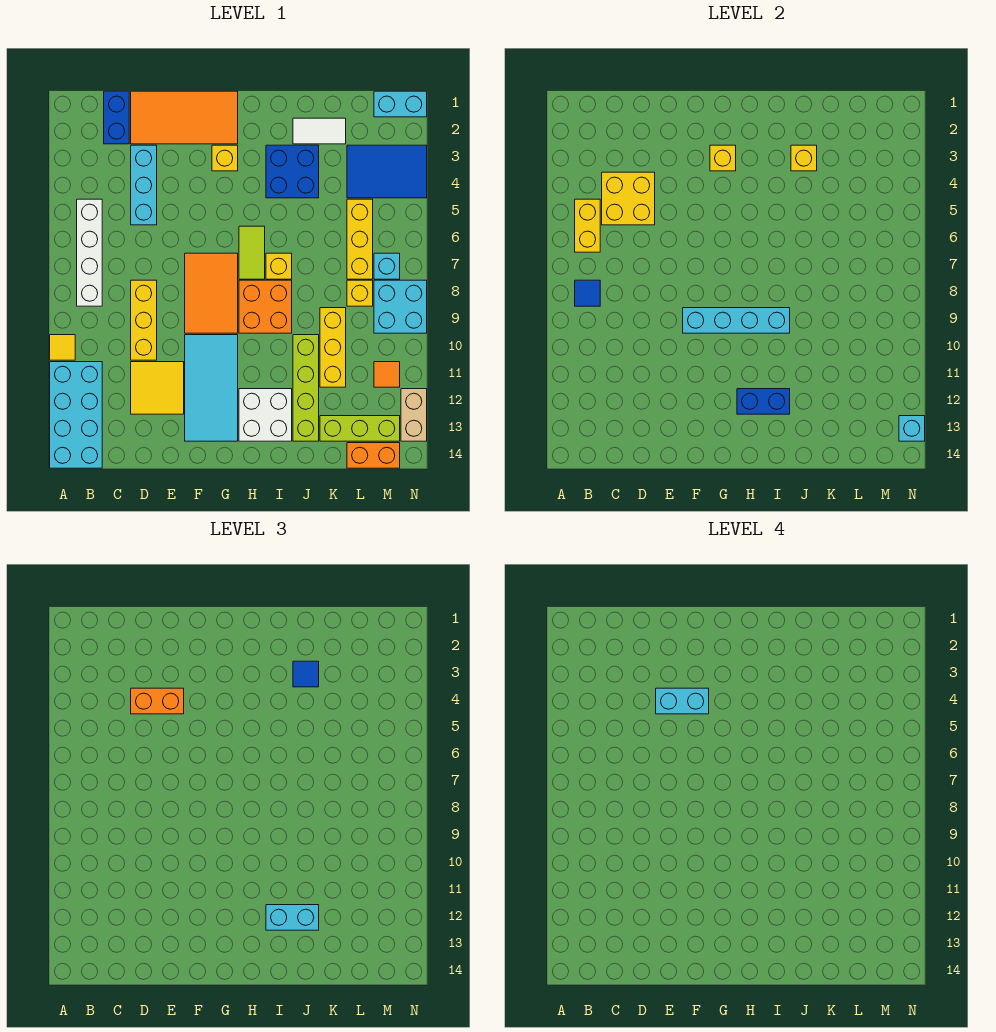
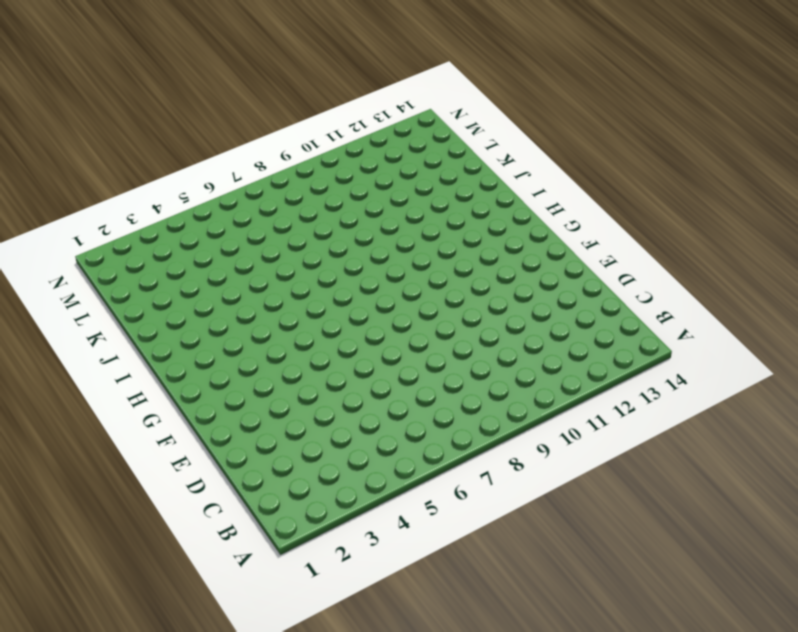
none -> yellow tile A10 level 1
none -> cyan brick A11:B14 level 1
none -> white brick B5:B8 level 1
none -> blue brick C1:C2 level 1

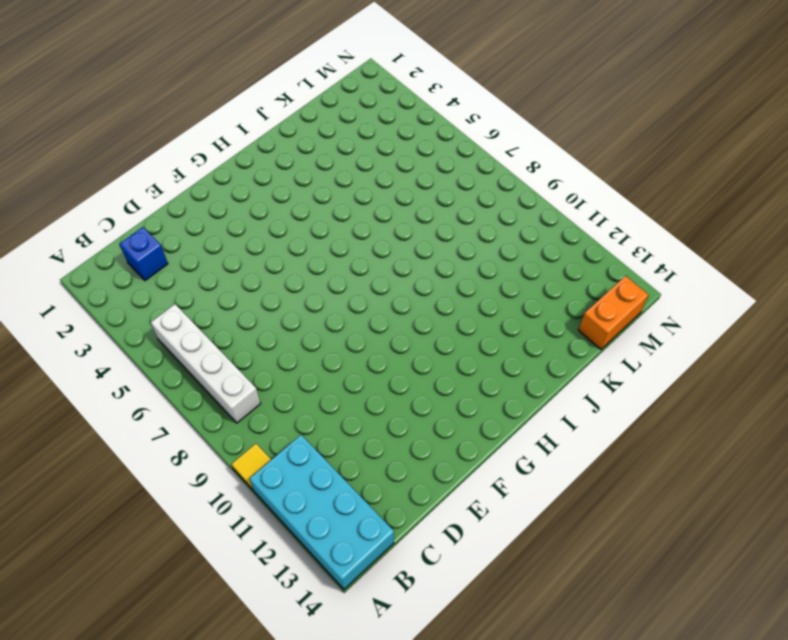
blue brick C2 level 1 -> blue brick C1:C2 level 1
none -> orange tile D1:G2 level 1
none -> cyan brick D3:D5 level 1
none -> yellow brick D8:D10 level 1
none -> yellow tile D11:E12 level 1

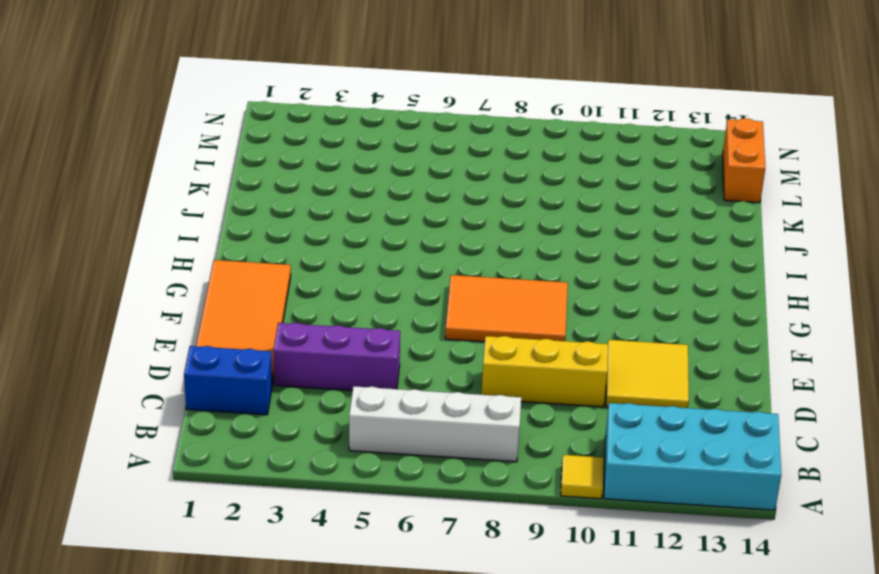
purple brick D3:D5 level 1 -> cyan brick D3:D5 level 1
none -> cyan tile F10:G13 level 1
none -> yellow brick G3 level 1
none -> lime tile H6:H7 level 1
none -> orange brick H8:I9 level 1

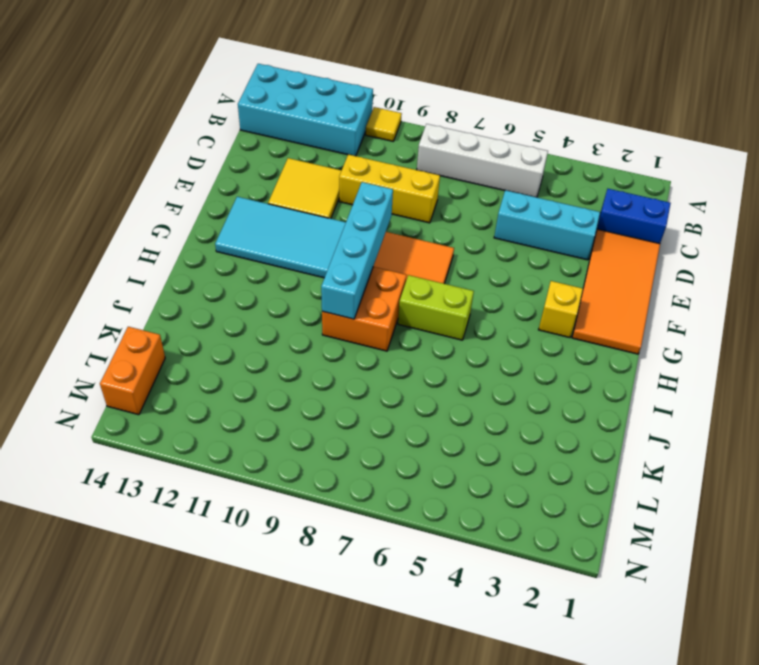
lime brick H6:H7 level 1 -> lime tile H6:H7 level 1
none -> white brick H12:I13 level 1
none -> blue brick I3:J4 level 1
none -> yellow brick I7 level 1
none -> white tile J2:K2 level 1

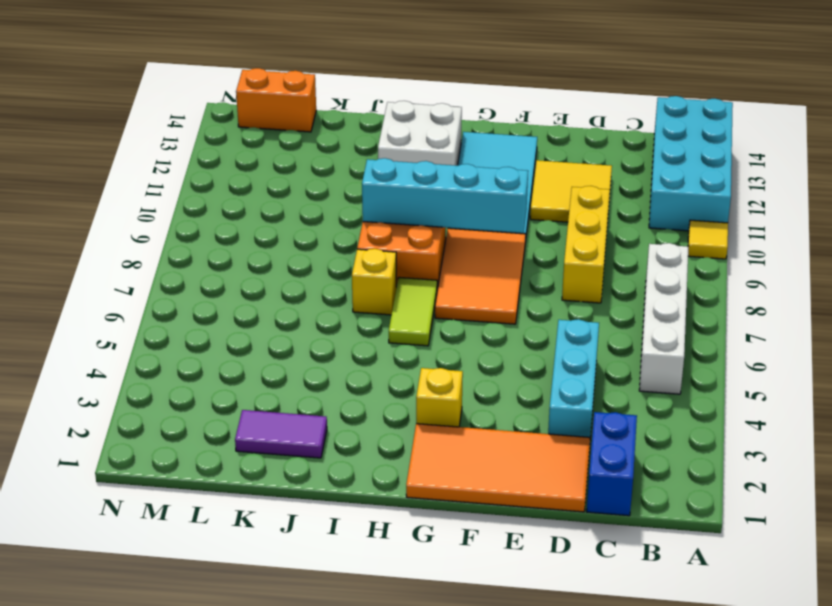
purple tile J2:K2 level 1 -> white tile J2:K2 level 1
none -> blue brick I3:J4 level 1
none -> lime brick J10:J13 level 1
none -> yellow brick K9:K11 level 1
none -> lime brick K13:M13 level 1

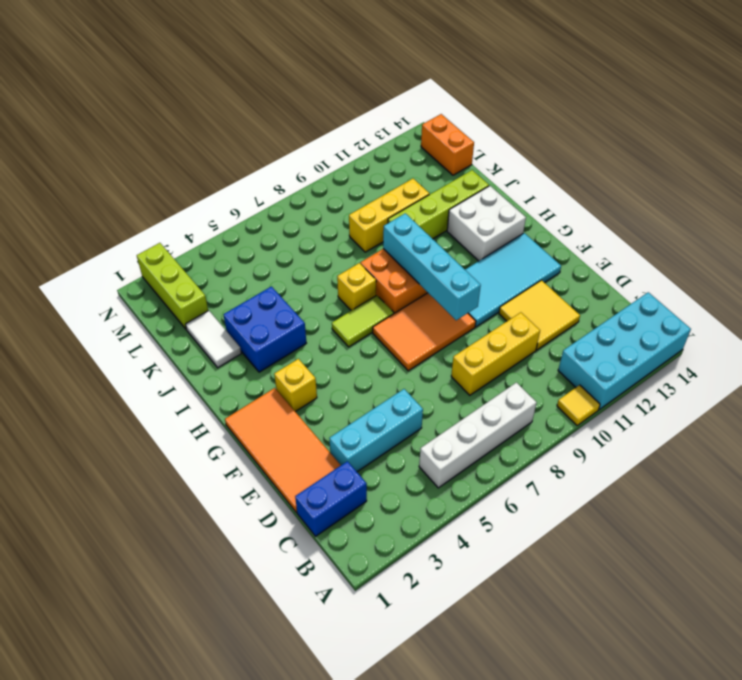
lime brick L2:N2 level 1 -> lime brick K13:M13 level 1
none -> blue tile L3:N4 level 1
none -> yellow brick L5:L7 level 1
none -> yellow brick L8 level 1
none -> cyan brick M1:N1 level 1

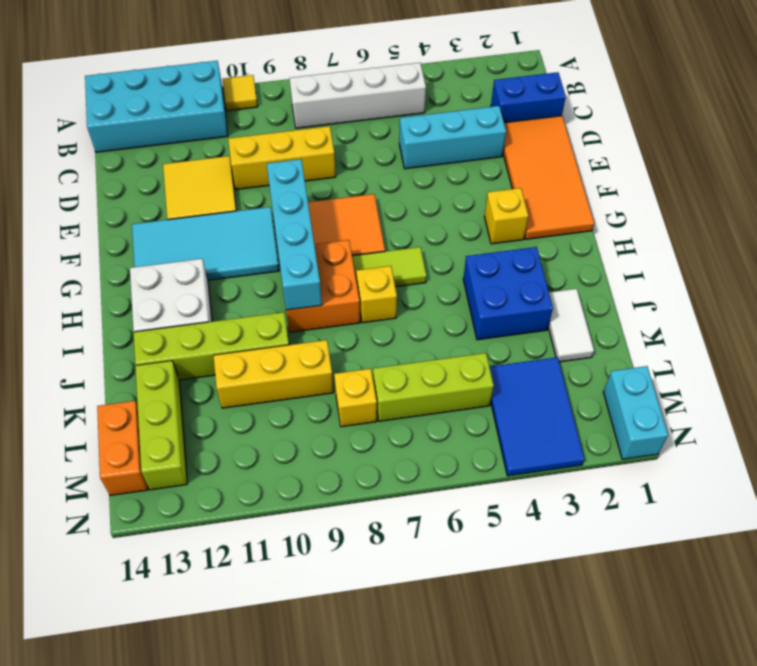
lime brick L5:L7 level 1 -> yellow brick L5:L7 level 1
none -> cyan brick M7 level 1
none -> cyan brick M8:N9 level 1
none -> orange tile M11 level 1
none -> tan brick N12:N13 level 1

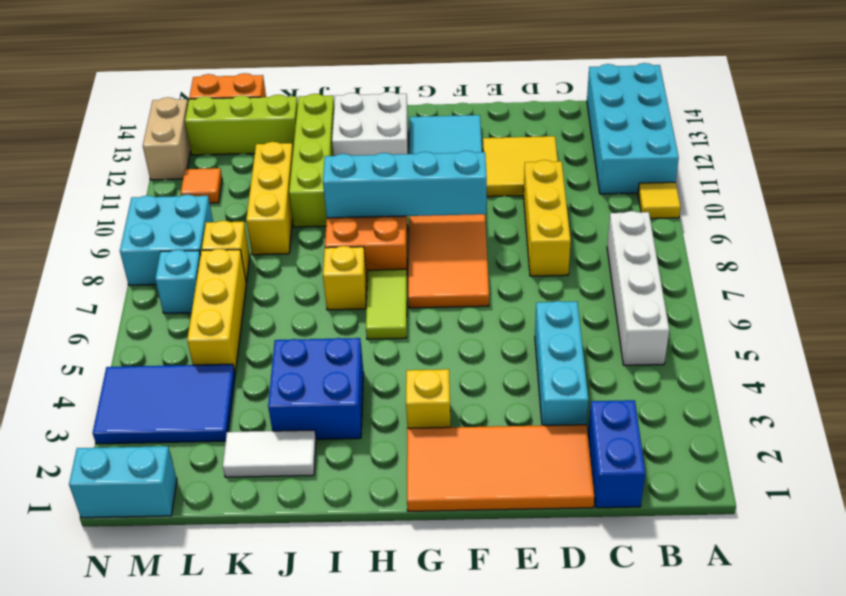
none -> yellow brick B5:B6 level 2
none -> blue tile B8 level 2
none -> yellow brick C4:D5 level 2
none -> yellow brick G3 level 2

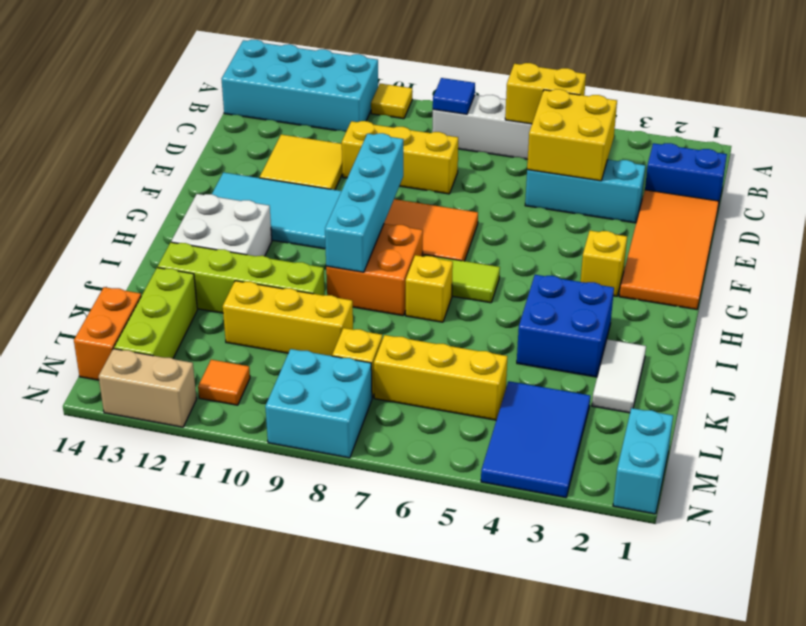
none -> cyan brick M7 level 1
none -> yellow brick G3 level 2
none -> blue brick H12:I12 level 2
none -> yellow brick J3 level 2

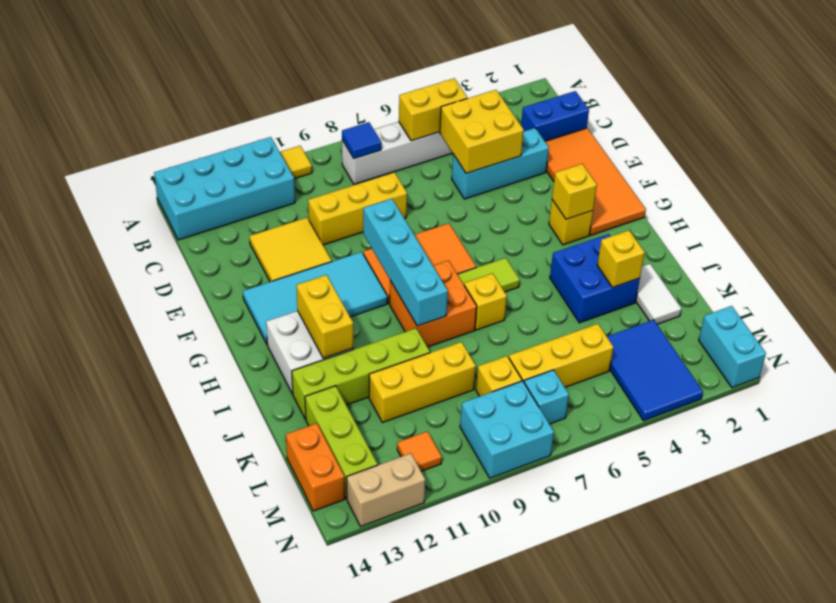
yellow brick H12:I12 level 2 -> blue brick H12:I12 level 2
none -> cyan brick N13 level 2
none -> orange brick D4:E4 level 3
none -> cyan brick I12:J12 level 3
none -> blue tile J3 level 3

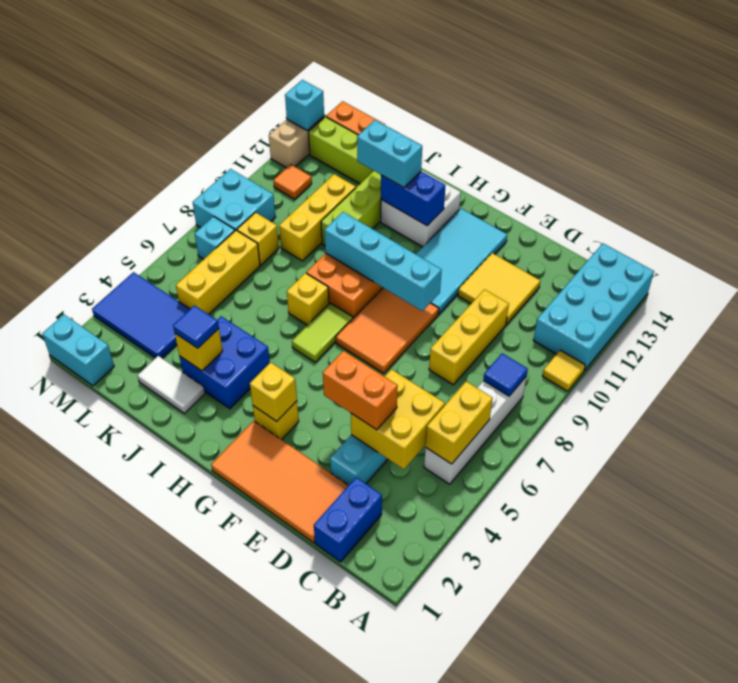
none -> cyan brick E4:F4 level 4

